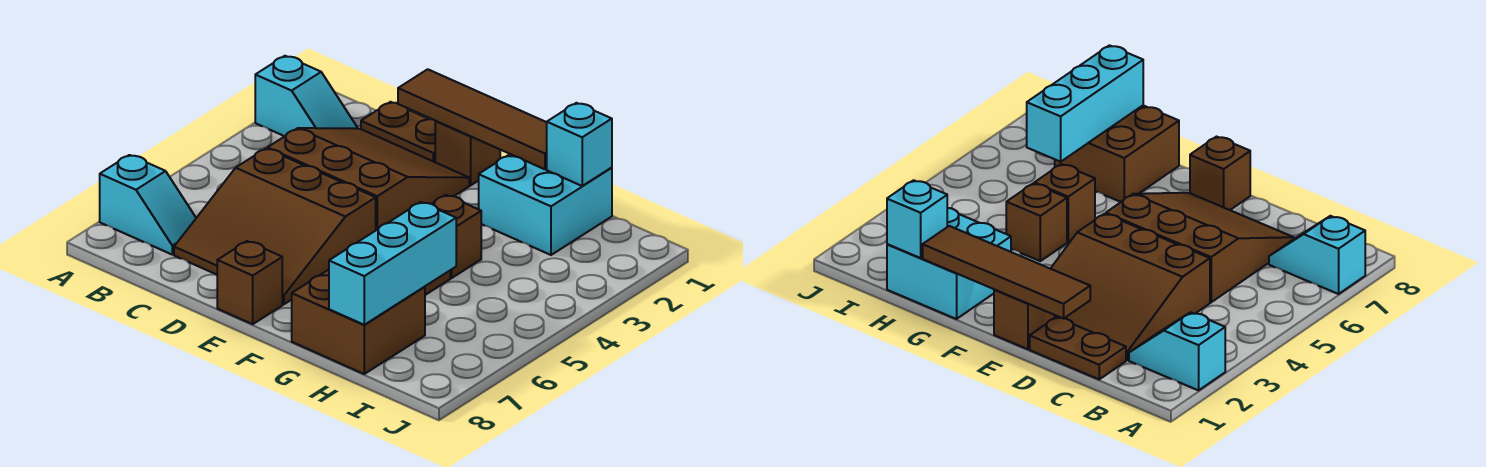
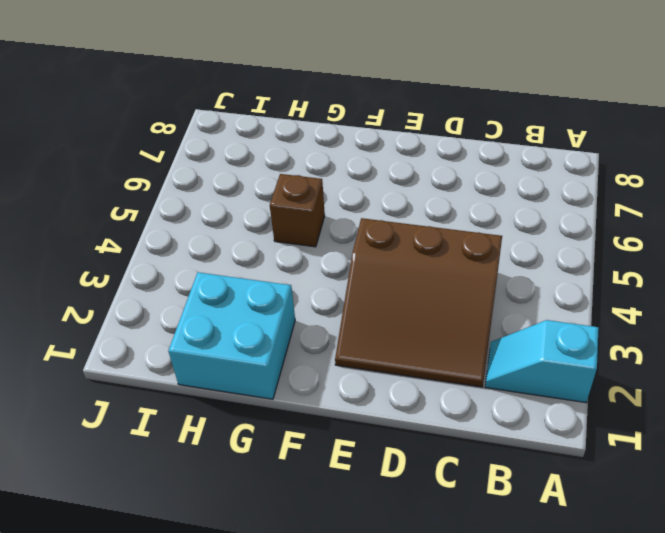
none -> cyan slope A7:B7 level 1 top A
none -> brown plate C1:D1 level 1
none -> brown slope C5:E7 level 1 top 5

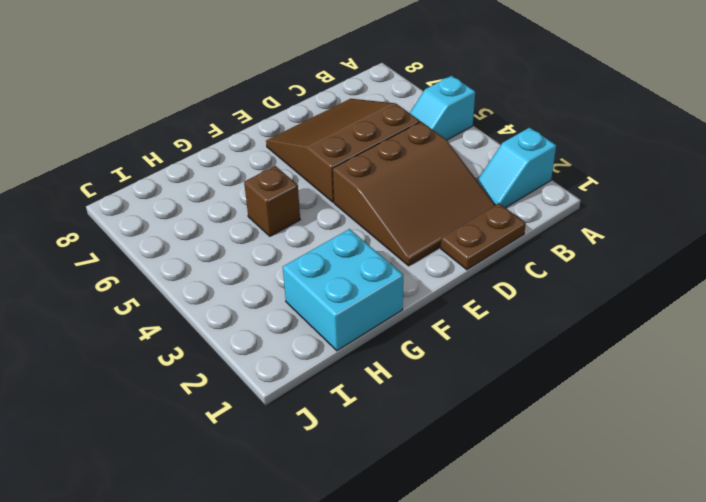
cyan slope A5:B5 level 1 top A -> cyan slope A7:B7 level 1 top A
none -> brown brick E1 level 1
none -> brown brick E8 level 1
none -> brown brick G4 level 1

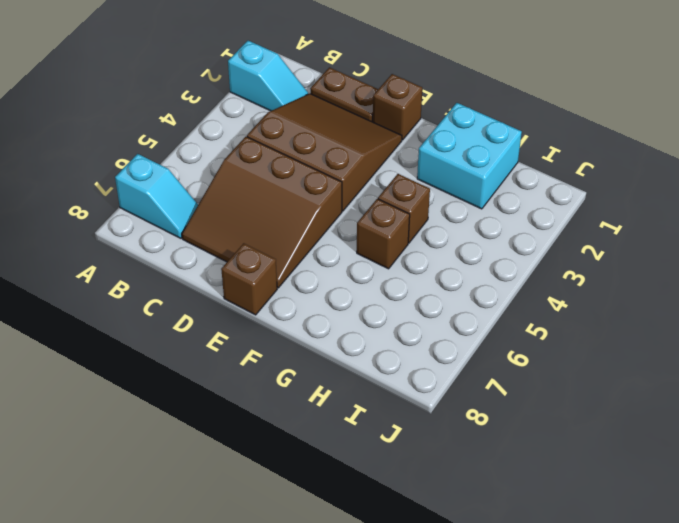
none -> brown brick G7:H8 level 1
none -> brown tile D1:G1 level 2
none -> cyan brick H1 level 2

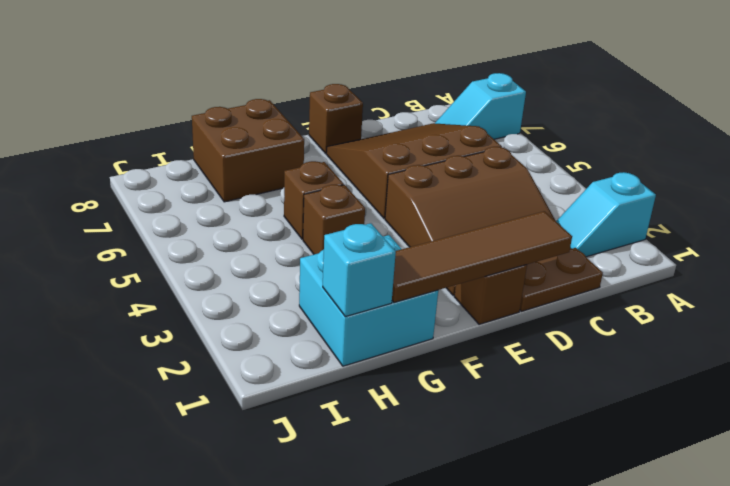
none -> cyan brick H6:H8 level 2

